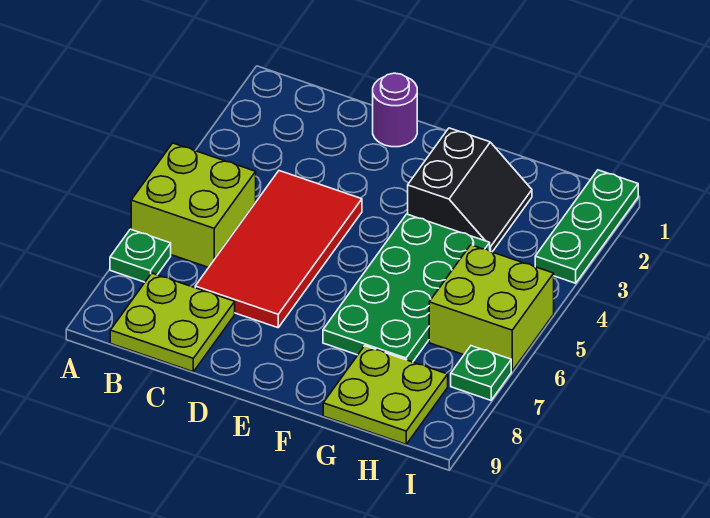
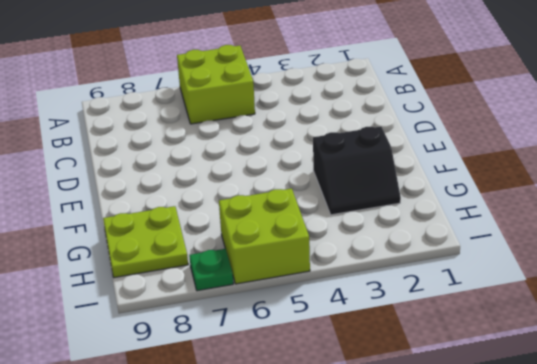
none -> green plate A7 level 1
none -> lime plate B8:C9 level 1

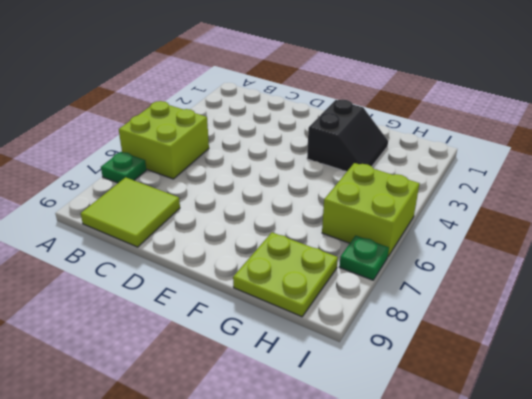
lime tile B8:C9 level 1 -> lime plate B8:C9 level 1
none -> red tile C4:D7 level 1
none -> purple round brick D1 level 1

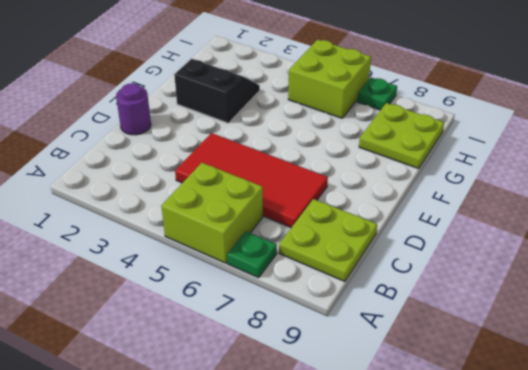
none -> green plate F4:G7 level 1
none -> green plate I1:I3 level 1

